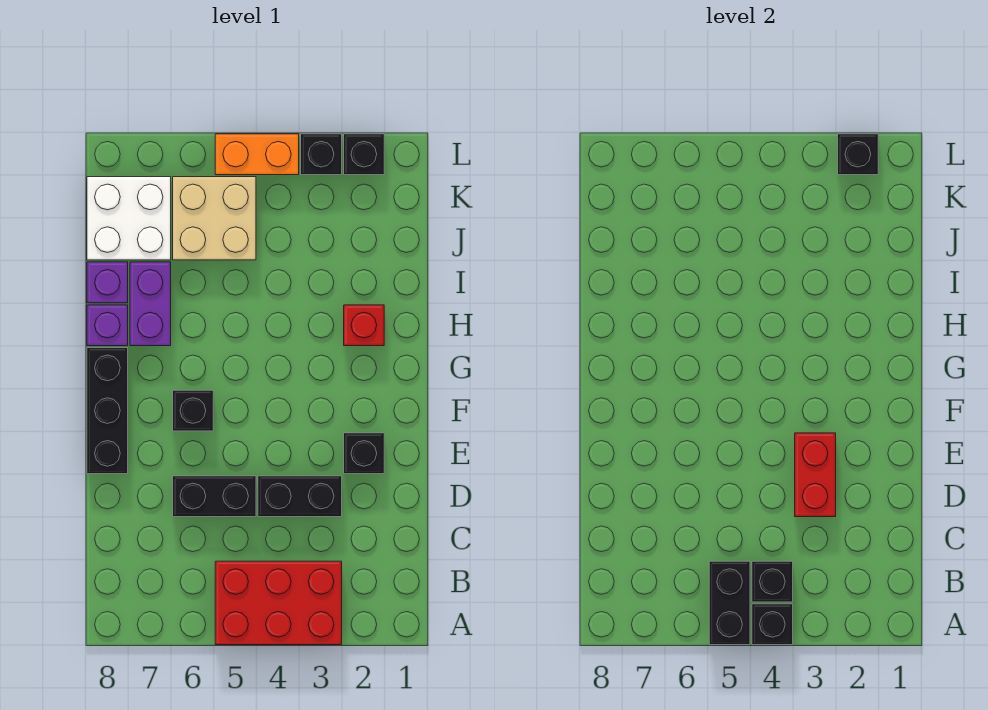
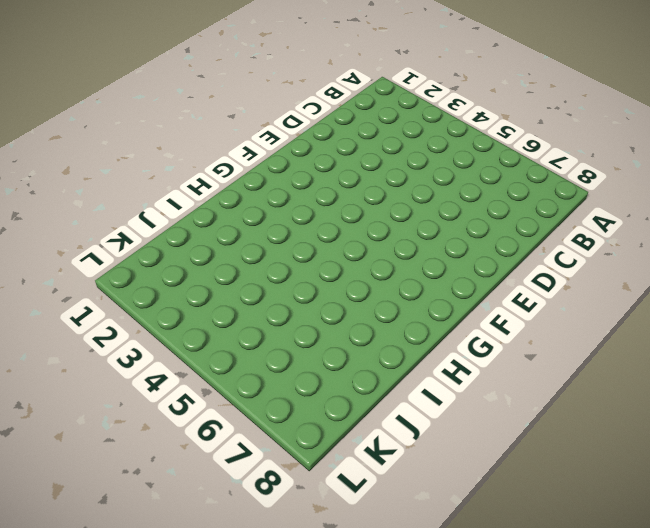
none -> red brick A3:B5 level 1
none -> black brick D3:D4 level 1
none -> black brick D5:D6 level 1

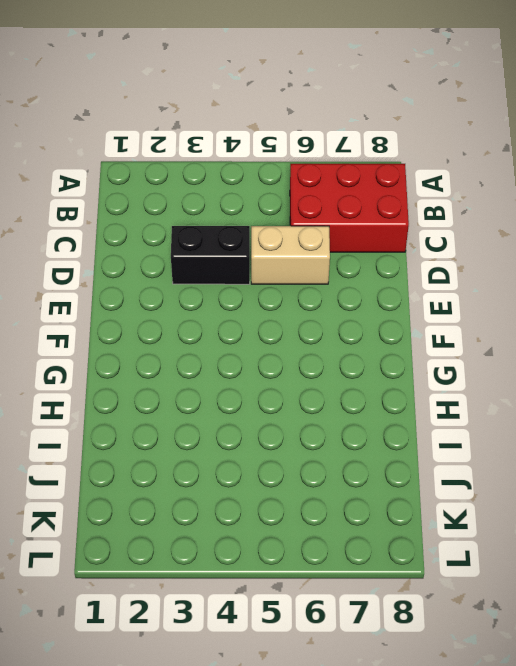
red brick B6:C8 level 1 -> red brick A3:B5 level 1
tan brick D5:D6 level 1 -> black brick D5:D6 level 1
none -> black brick E2 level 1
none -> black brick E8:G8 level 1
none -> black brick F6 level 1

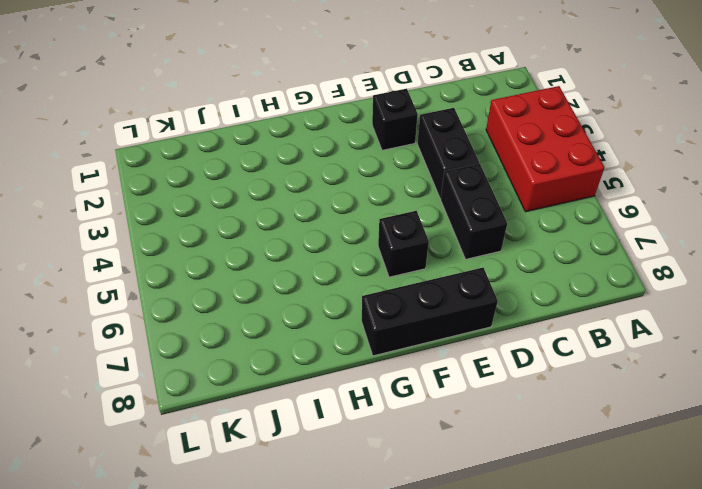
none -> red brick H2 level 1
none -> purple brick H7:I7 level 1
none -> purple brick H8 level 1

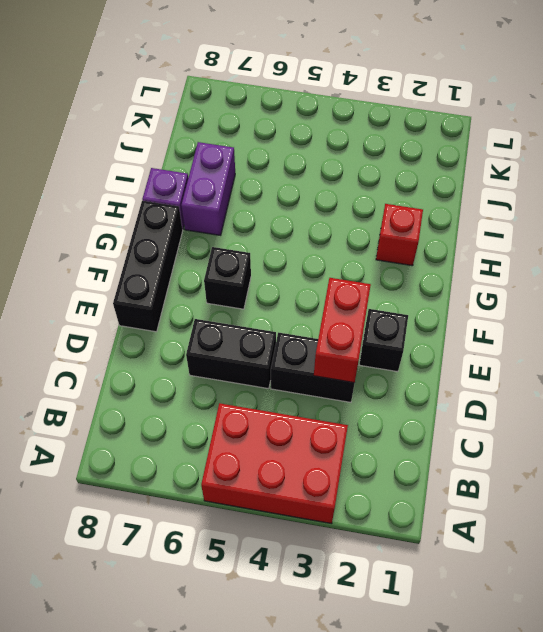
none -> purple brick I8 level 1
none -> tan brick J5:K6 level 1
none -> white brick J7:K8 level 1

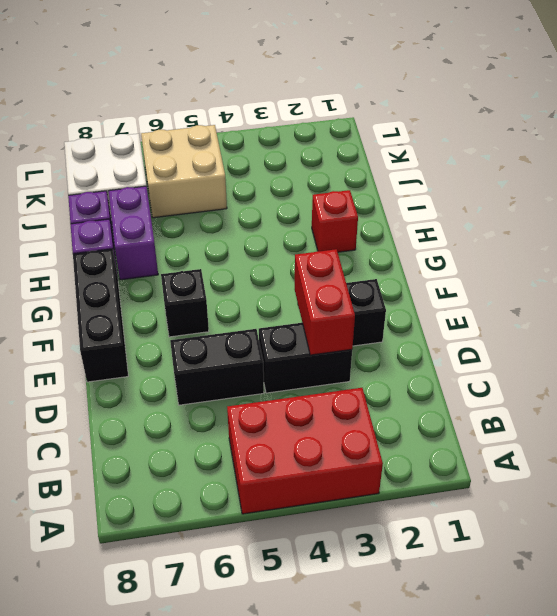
none -> black brick L2 level 1
none -> black brick L3 level 1
none -> orange brick L4:L5 level 1

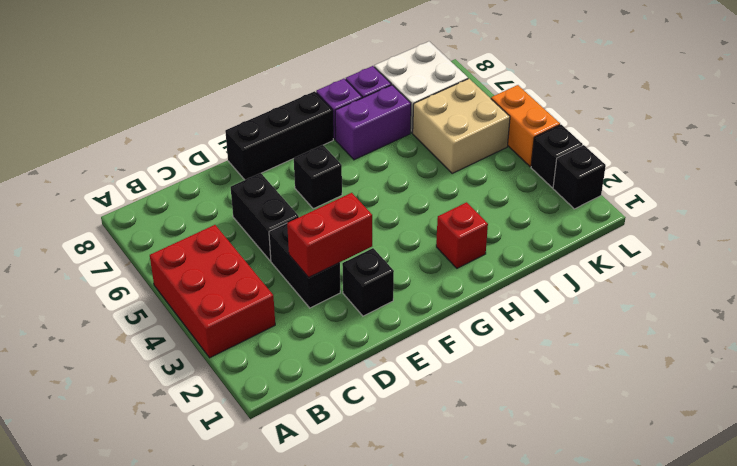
none -> black brick A4 level 2
none -> black brick A5:B5 level 2
none -> black brick B4 level 2

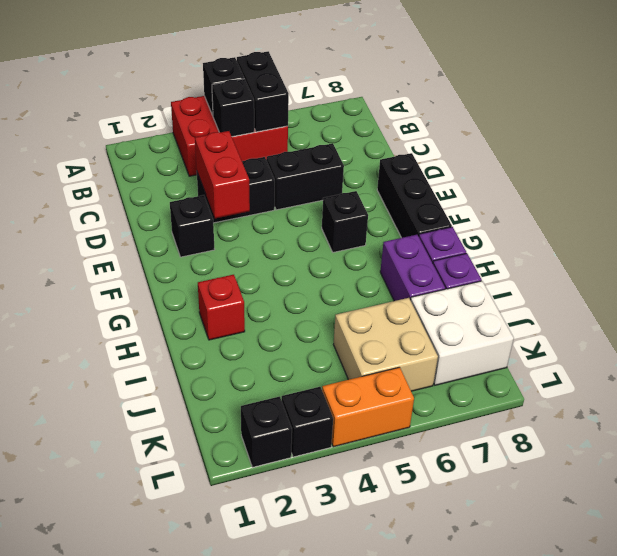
none -> black brick L2 level 2

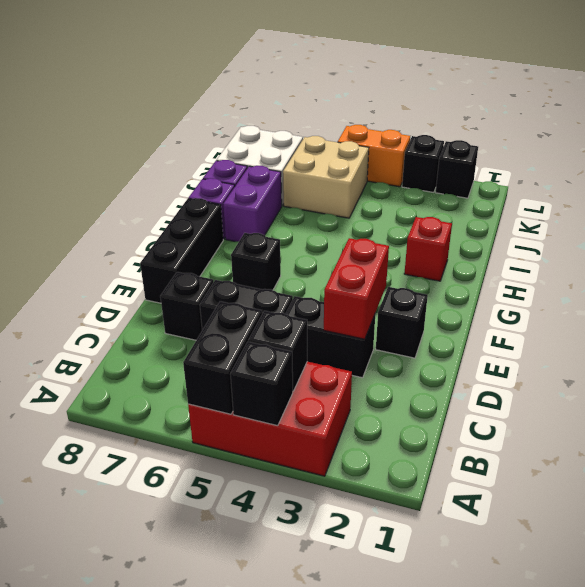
black brick D7 level 1 -> black brick L2 level 2

